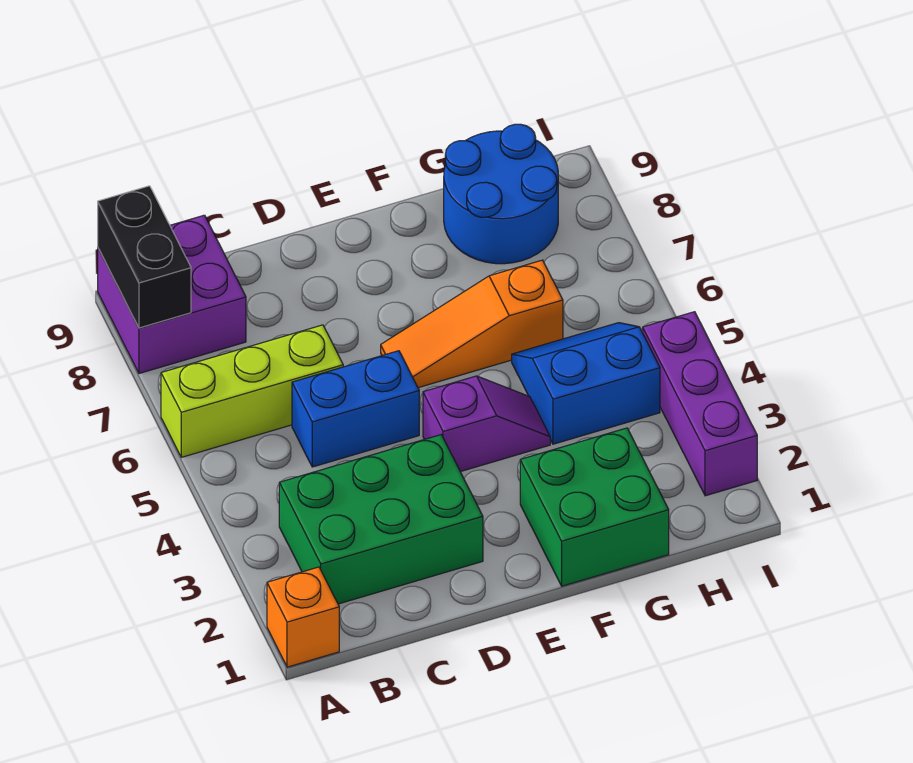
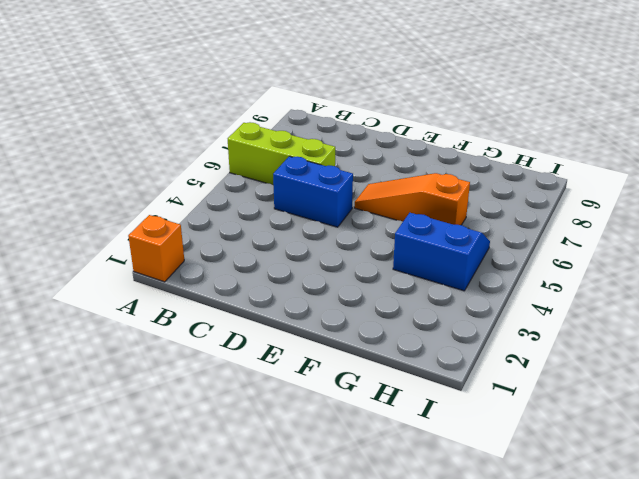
none -> purple brick A8:B9 level 1
none -> green brick B2:D3 level 1
none -> purple slope E4:F4 level 1 top E

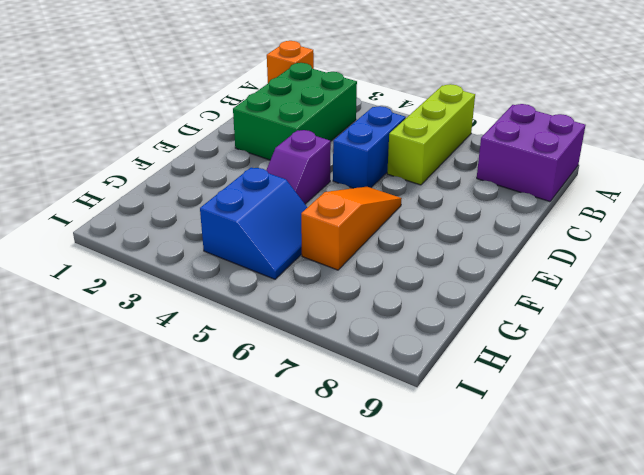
none -> green brick F1:G2 level 1
none -> blue round brick G8:H9 level 1
none -> purple brick I2:I4 level 1

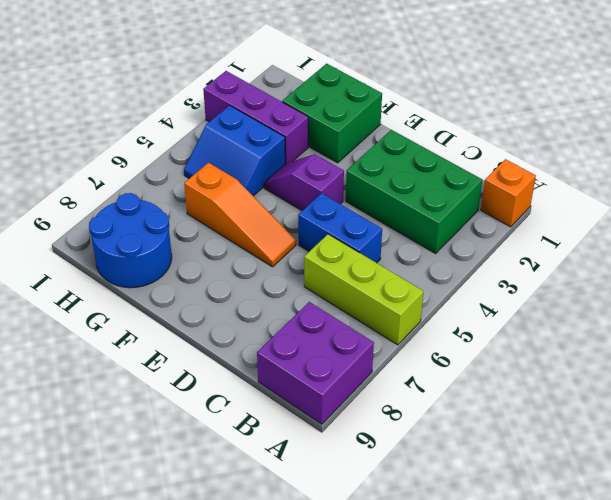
purple brick G3:I3 level 1 -> purple brick I2:I4 level 1
none -> black brick A8:A9 level 2

